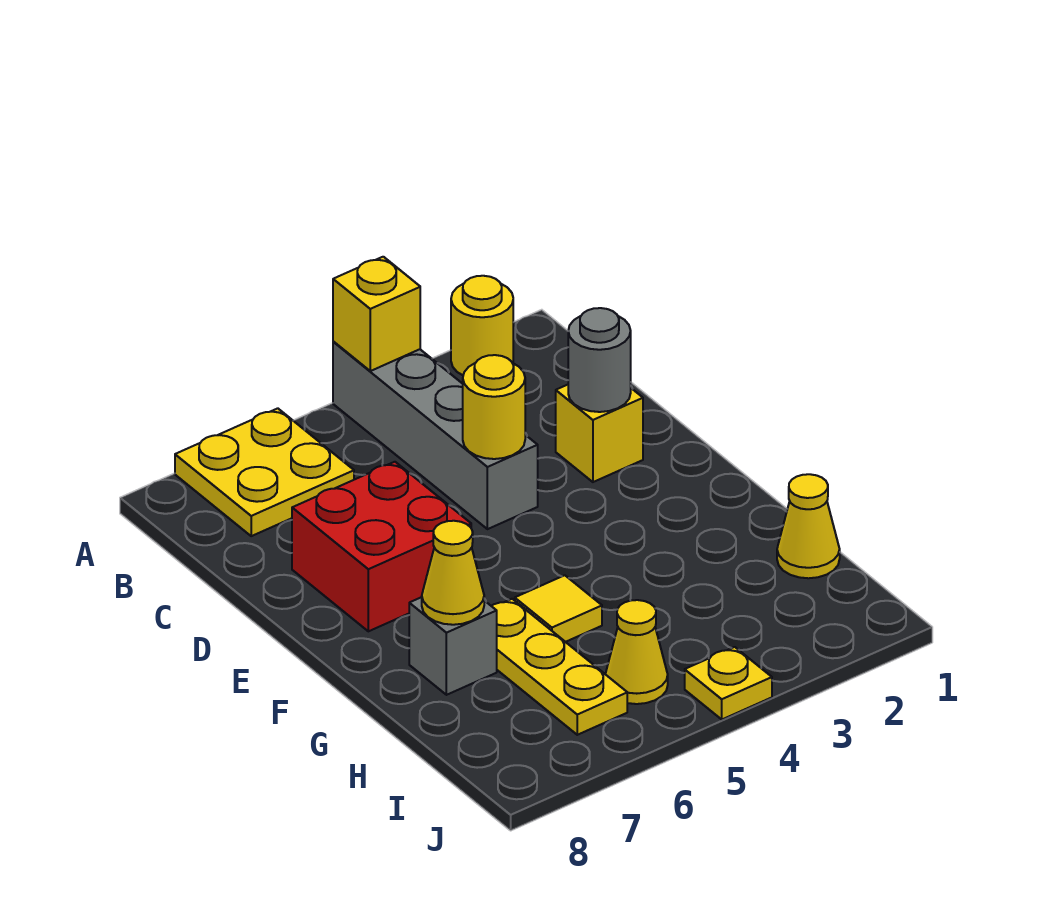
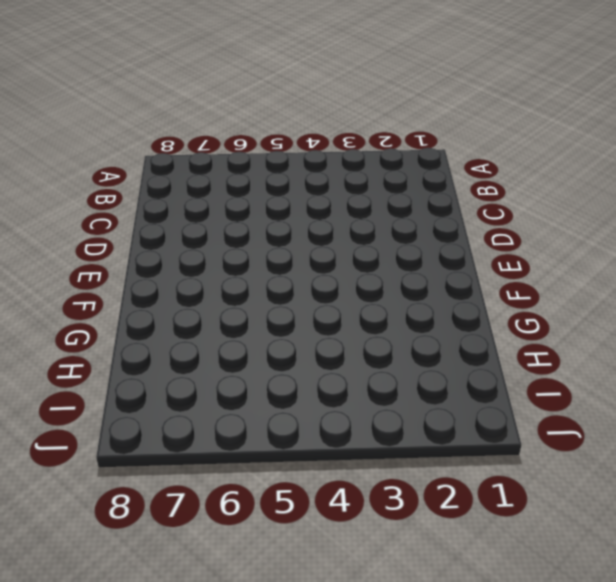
none -> yellow round brick A2 level 1
none -> grey brick A4:D4 level 1
none -> yellow plate A6:B7 level 1

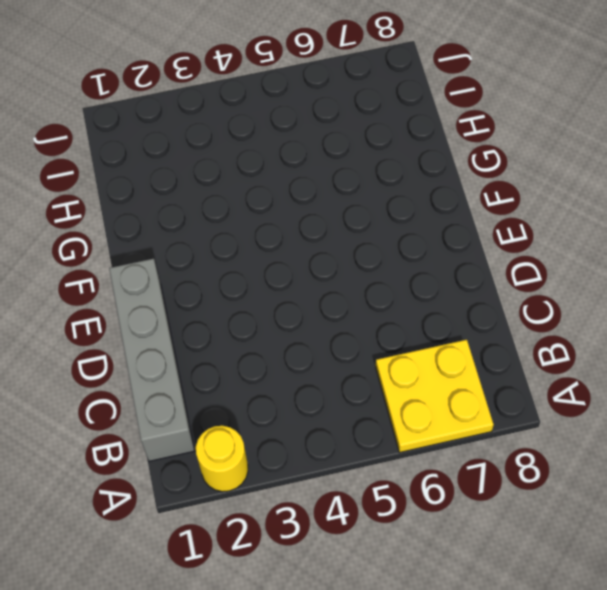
grey brick B1:E1 level 1 -> grey brick A4:D4 level 1
none -> yellow brick D2 level 1
none -> red brick D6:E7 level 1
none -> yellow tile G5 level 1

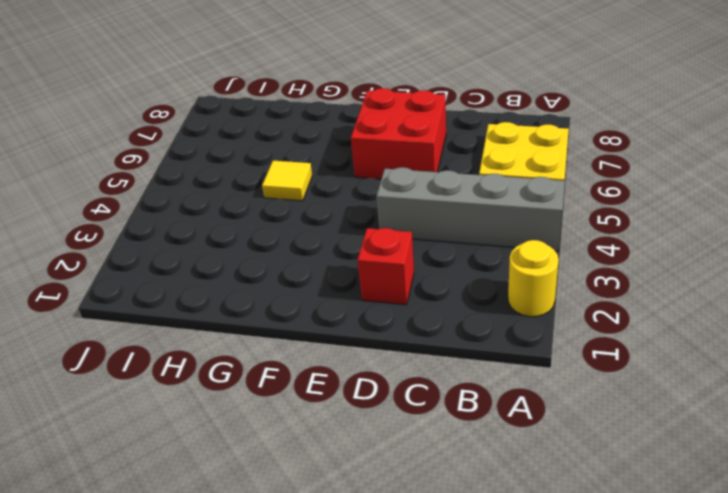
red brick D2 level 1 -> yellow brick D2 level 1
none -> yellow plate G6:I6 level 1
none -> grey brick G7 level 1
none -> yellow cone H1 level 1

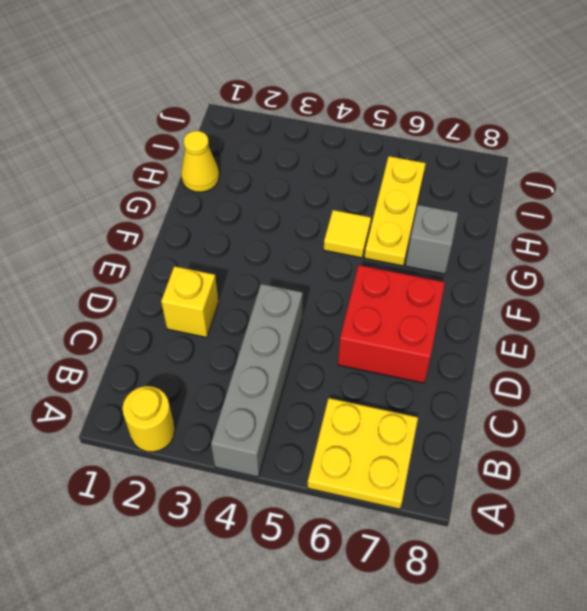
none -> yellow cone I5 level 1
none -> yellow plate J4 level 1
none -> yellow brick A4 level 2

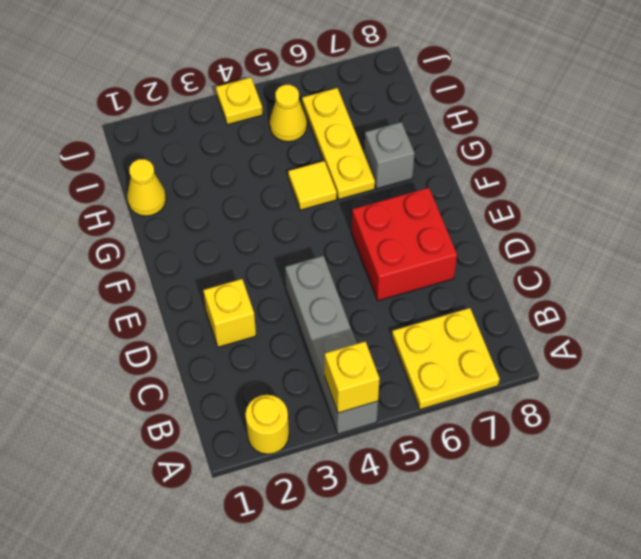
none -> grey round brick D2 level 2
none -> yellow round brick D4 level 2
none -> yellow cone G7 level 2

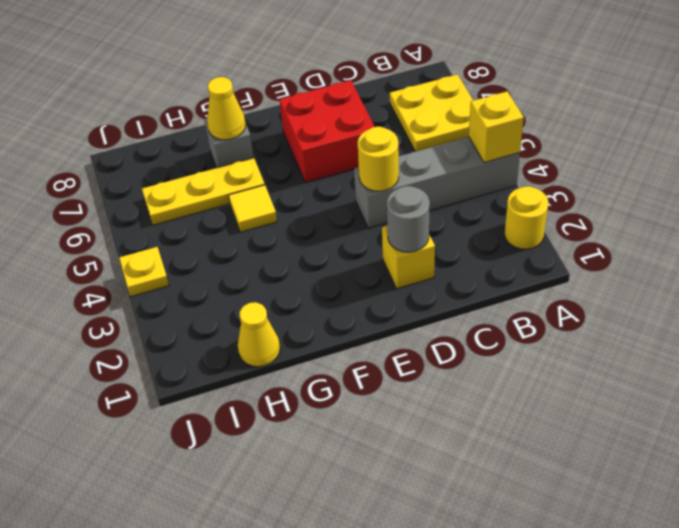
none -> yellow cone I5 level 1

